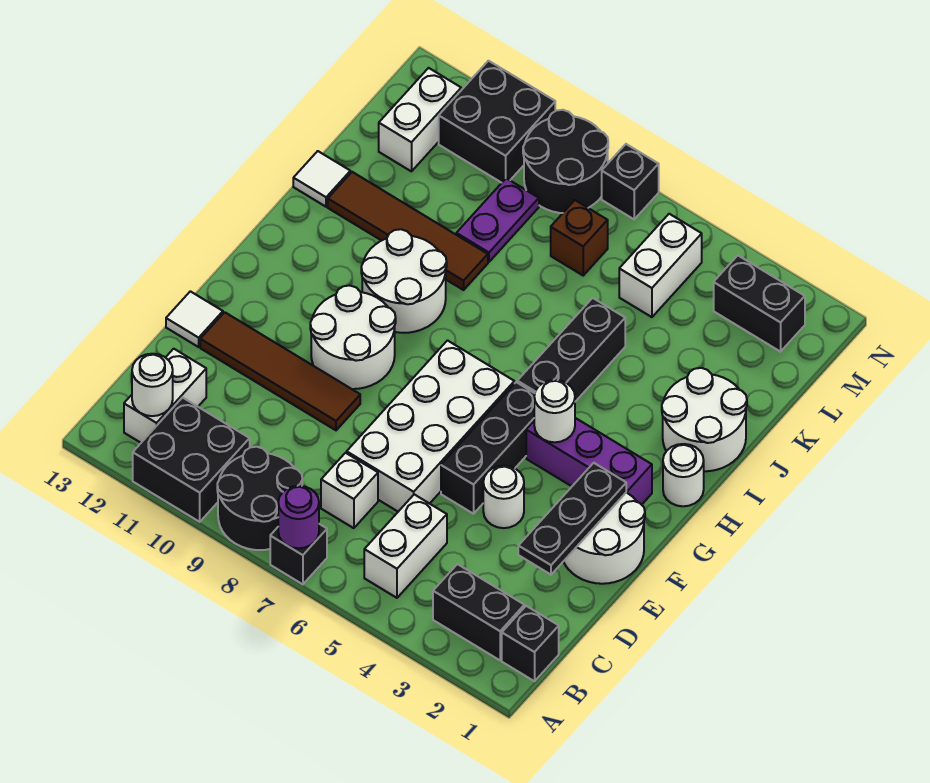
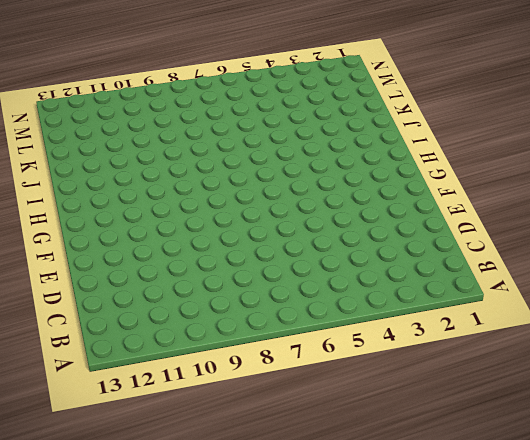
none -> black brick A7 level 1
none -> black round brick A8:B9 level 1
none -> black brick A10:B11 level 1
none -> black brick B1 level 1

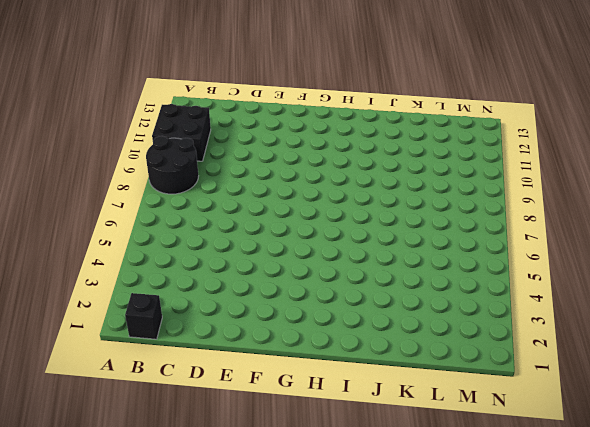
none -> black brick A7 level 1
none -> black brick B2:B3 level 1
none -> white brick B5:C5 level 1
none -> white brick B12:C12 level 1

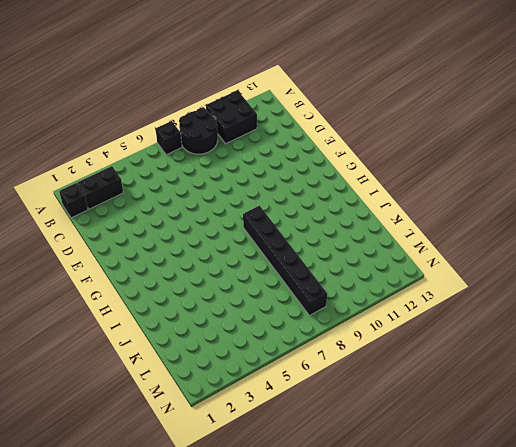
black brick H8:M8 level 1 -> black round brick M8:N9 level 1
none -> white brick B5:C5 level 1
none -> white brick B12:C12 level 1
none -> white brick C7 level 1
none -> white brick D6:G7 level 1

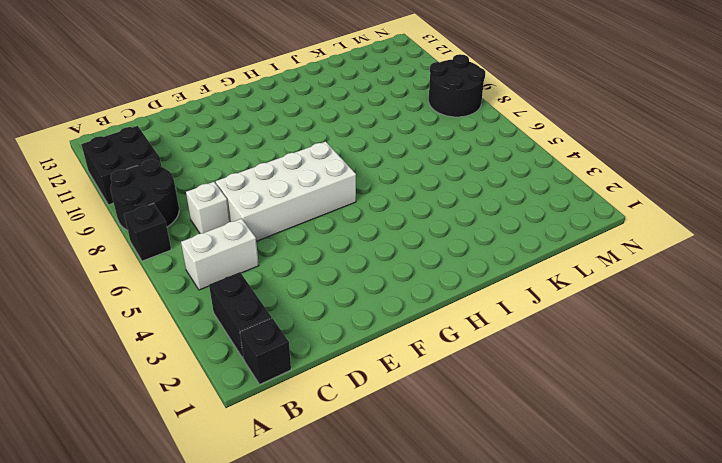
none -> white brick B12:C12 level 1
none -> white round brick E1:F2 level 1
none -> white round brick E4 level 1
none -> black brick E5:G5 level 1

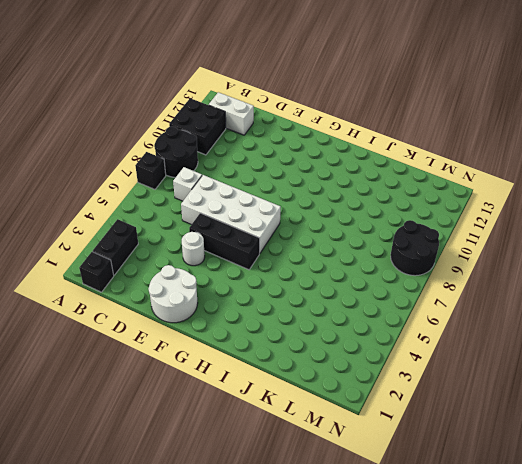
none -> white brick B5:C5 level 1
none -> brown tile E9:E12 level 1
none -> white tile E13 level 1
none -> white round brick F9:G10 level 1

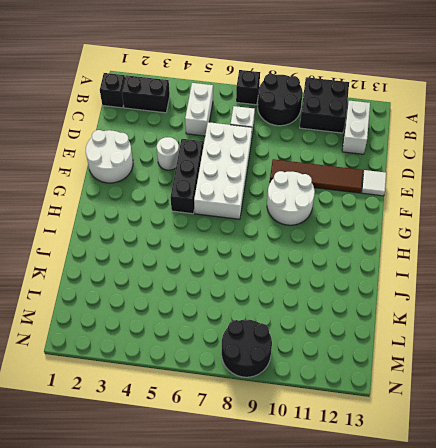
none -> purple brick G2:G4 level 1
none -> white round brick H1 level 1
none -> black brick H5:J5 level 1
none -> white round brick H9:I10 level 1

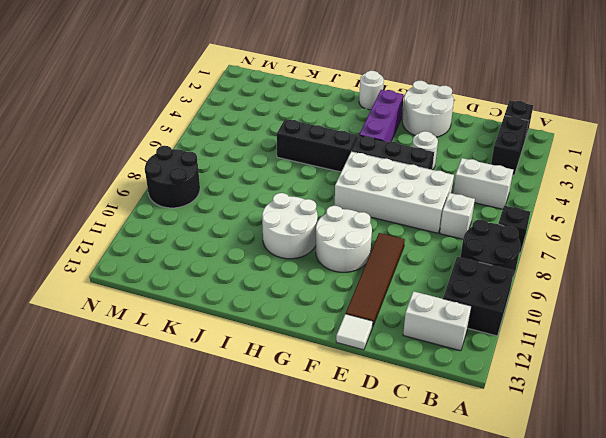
none -> white round brick I1:J2 level 1
none -> brown tile J9:J12 level 1
none -> white tile J13 level 1
none -> purple plate K9:L9 level 1

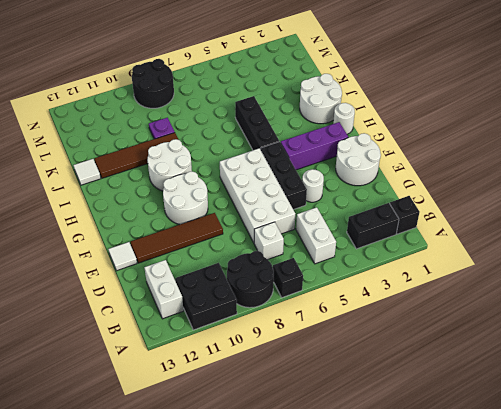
purple plate K9 level 1 -> purple plate K9:L9 level 1
none -> white brick L5:M5 level 1
none -> brown brick L7 level 1
none -> white brick L12:M12 level 1
none -> black brick M2:M3 level 1

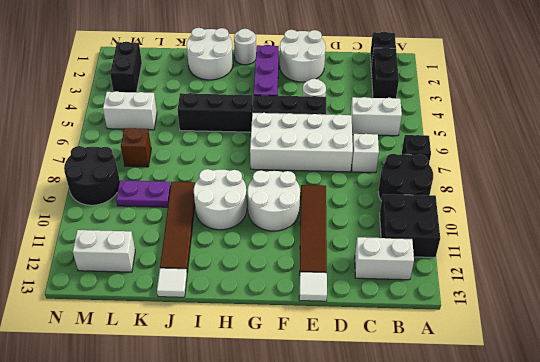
none -> black brick M10:N11 level 1
none -> black brick N7 level 1
none -> purple round brick A7 level 2
none -> white round brick B12 level 2

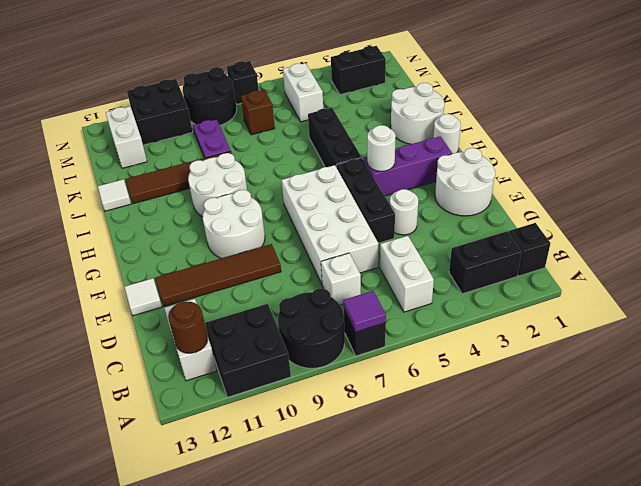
purple tile A7 level 2 -> purple round brick A7 level 2
brown round brick B12 level 2 -> white round brick B12 level 2
none -> black plate D2:F2 level 2

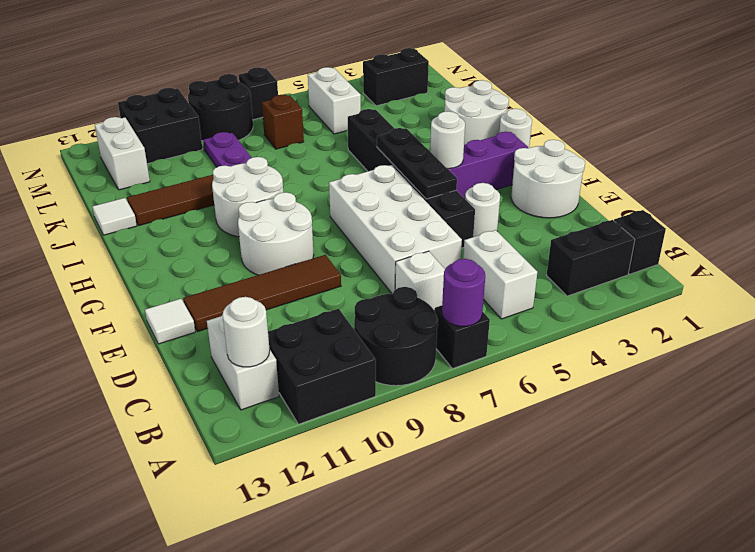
black plate F5:H5 level 2 -> black plate D2:F2 level 2

